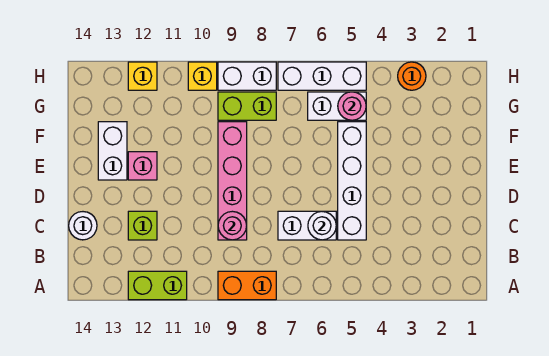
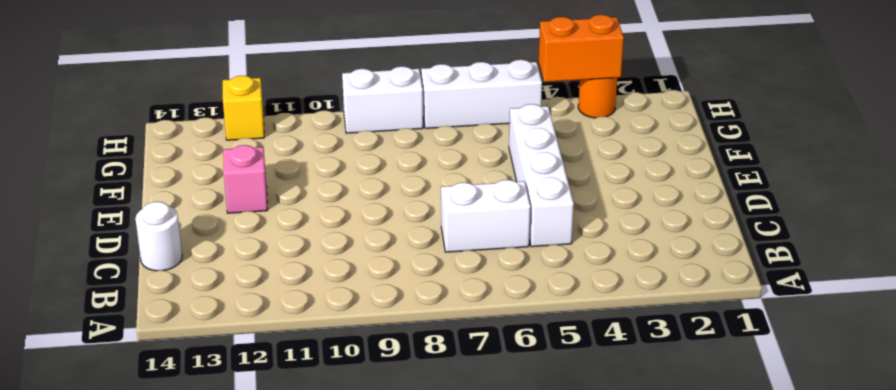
orange brick H3:H4 level 2 -> orange brick A8:A9 level 1
none -> lime brick A11:A12 level 1
none -> pink brick C9:F9 level 1
none -> lime brick C12 level 1

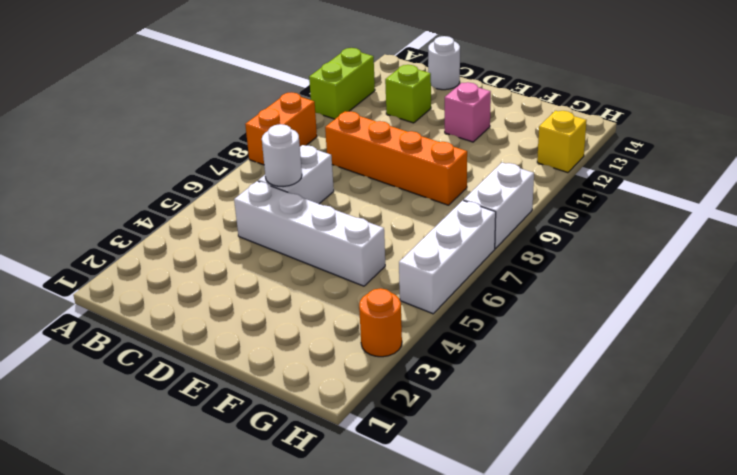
orange brick C9:F9 level 1 -> pink brick C9:F9 level 1
none -> white brick E13:F13 level 1
none -> white brick G5:G6 level 1
none -> lime brick G8:G9 level 1

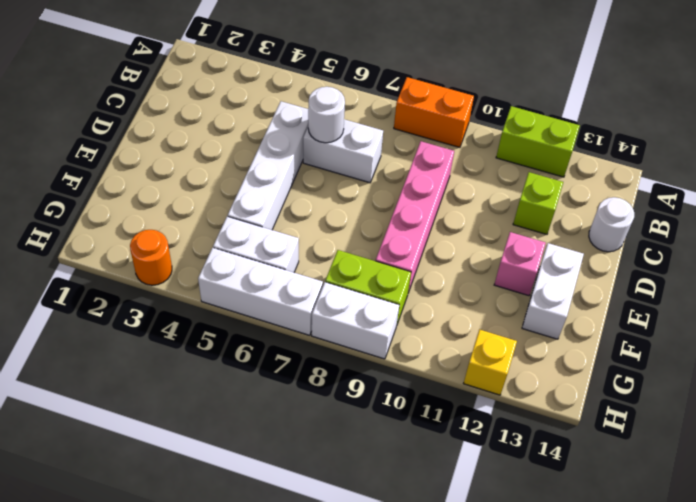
none -> yellow brick H10 level 1
none -> pink round brick C9 level 2
none -> pink round brick G5 level 2

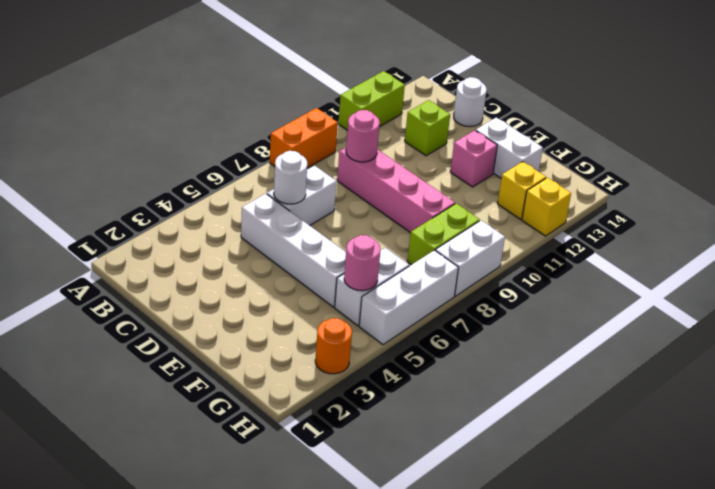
yellow brick G12 level 1 -> yellow brick H10 level 1

